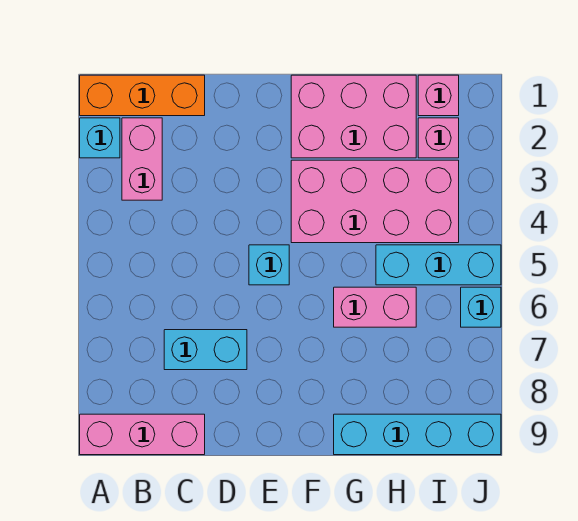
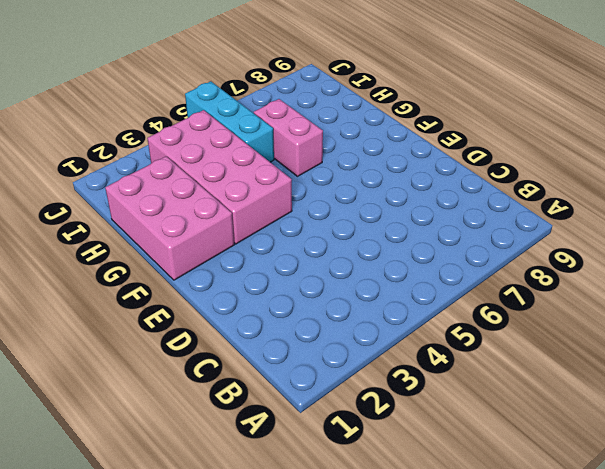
none -> orange brick A1:C1 level 1
none -> cyan brick A2 level 1
none -> pink brick A9:C9 level 1

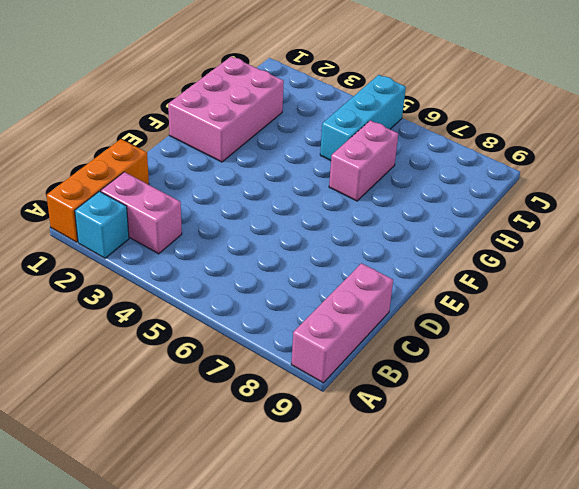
none -> cyan brick C7:D7 level 1
none -> cyan brick E5 level 1
none -> pink brick F3:I4 level 1

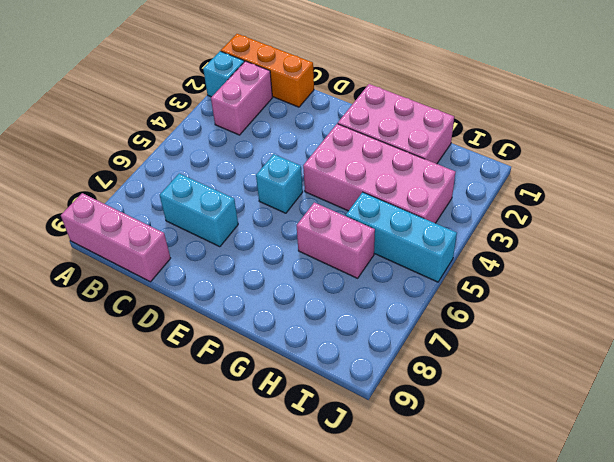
none -> cyan brick G9:J9 level 1
none -> pink brick I1 level 1
none -> pink brick I2 level 1

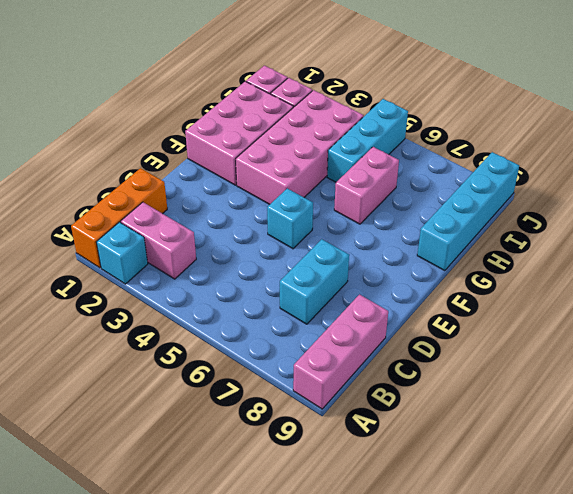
none -> cyan brick J6 level 1

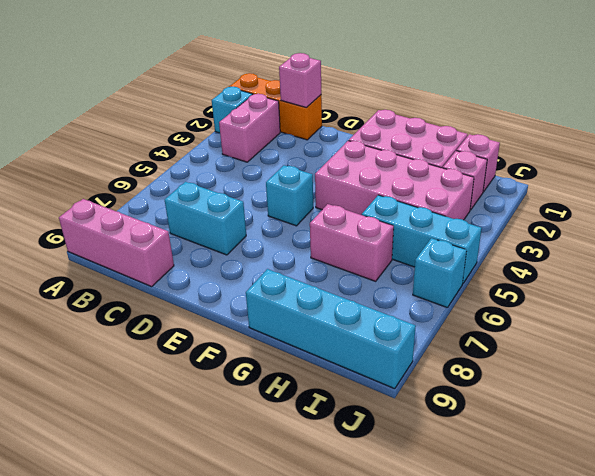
pink brick C1 level 2 -> none

